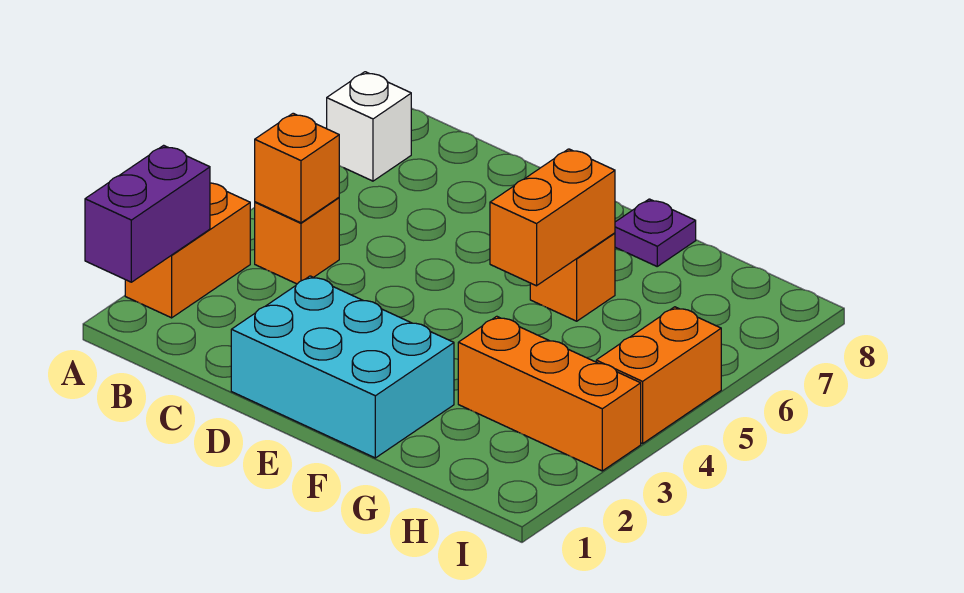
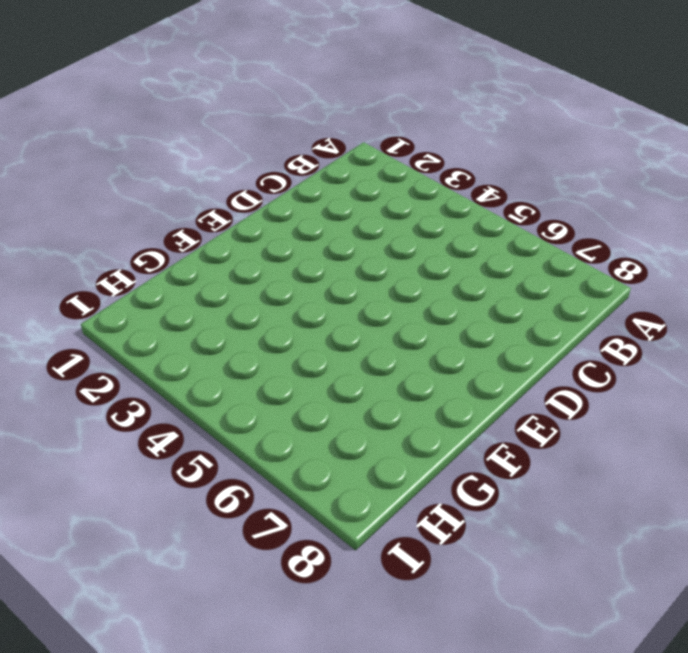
none -> orange brick A2:A3 level 1
none -> white brick A7 level 1

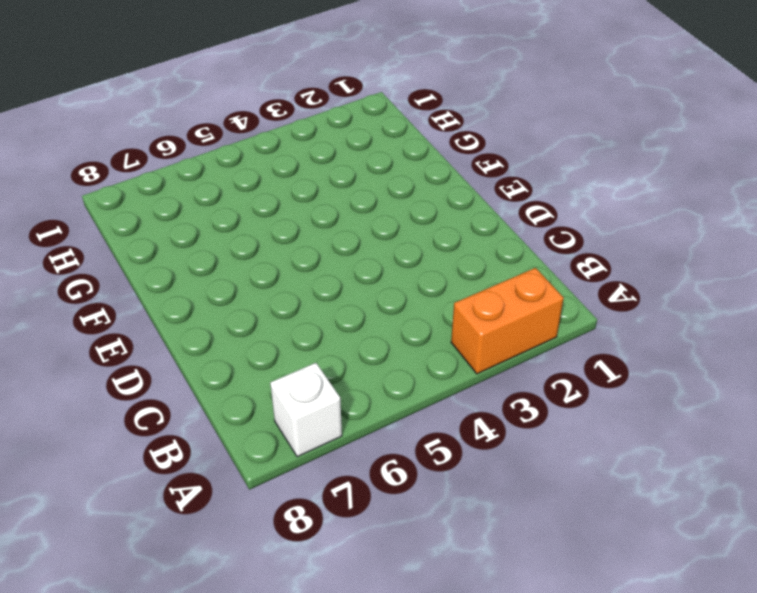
none -> orange brick B4 level 1
none -> cyan brick D1:F2 level 1

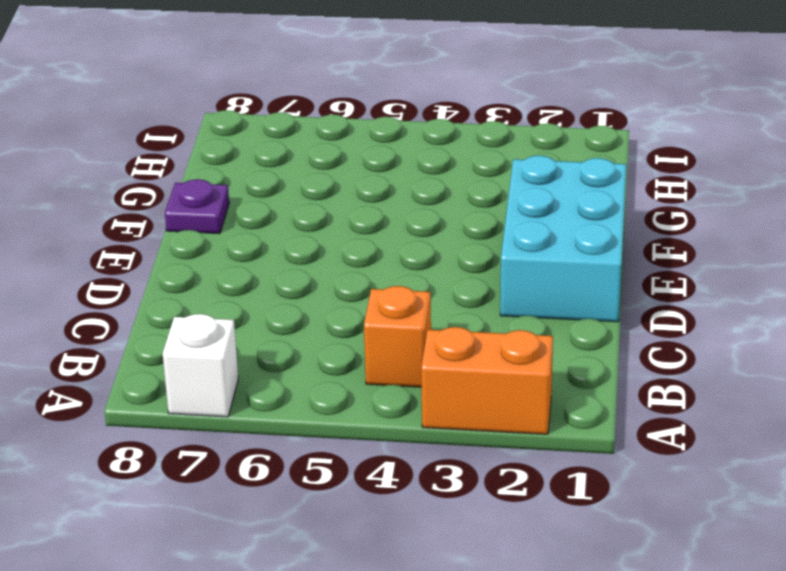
none -> orange brick F6 level 1
none -> orange brick G3:I3 level 1

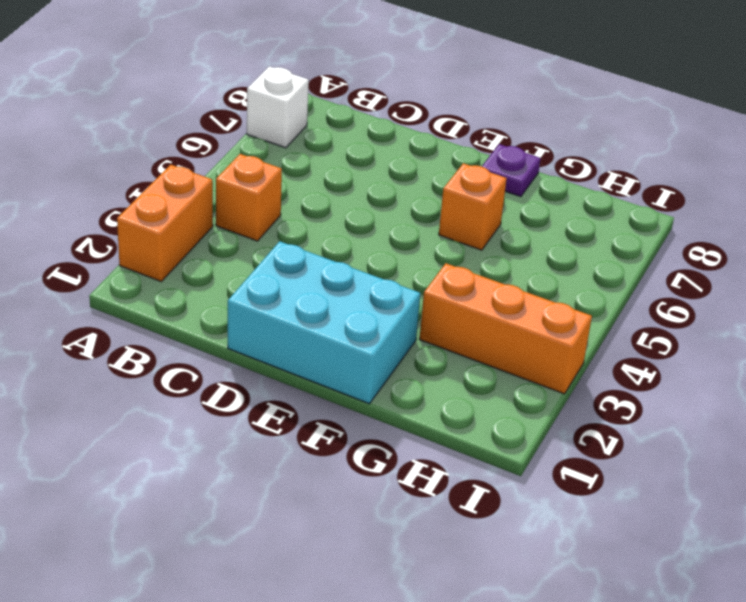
none -> orange brick I4:I5 level 1
none -> purple brick A1:A2 level 2

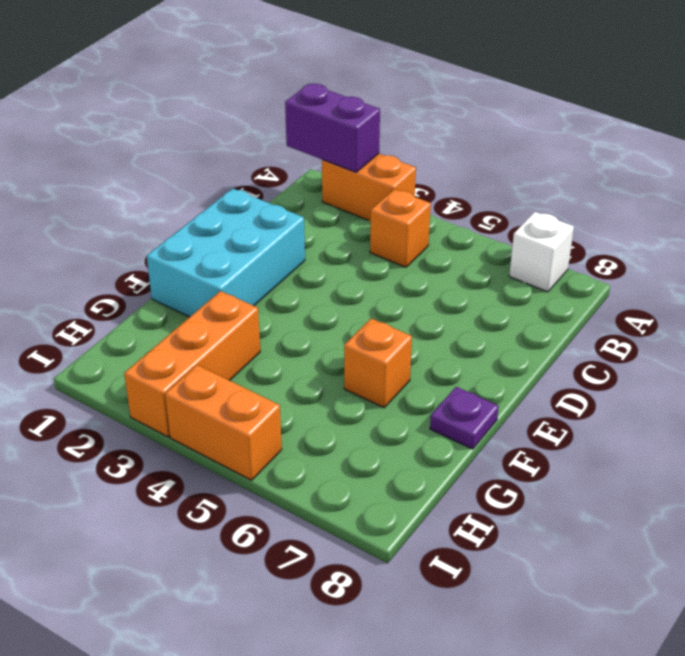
none -> orange brick B4 level 2
none -> orange brick F5:F6 level 2

